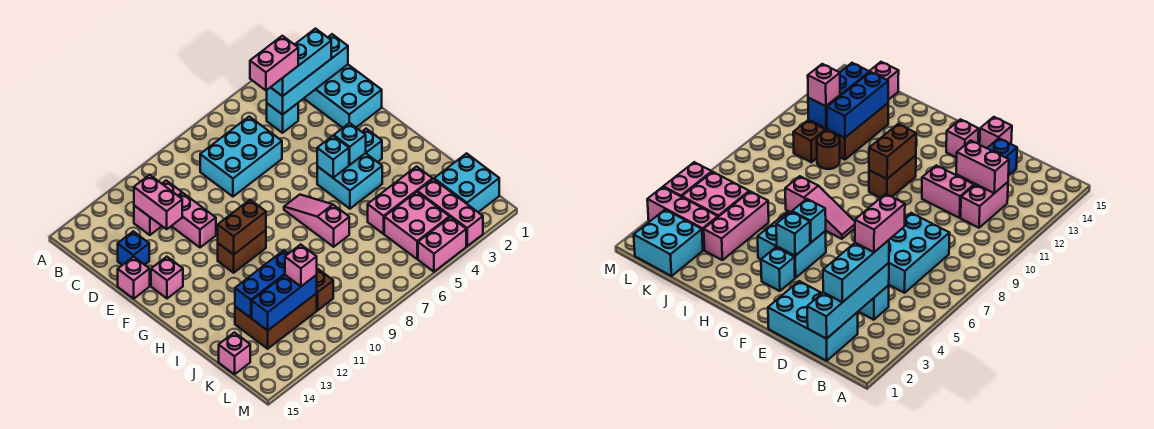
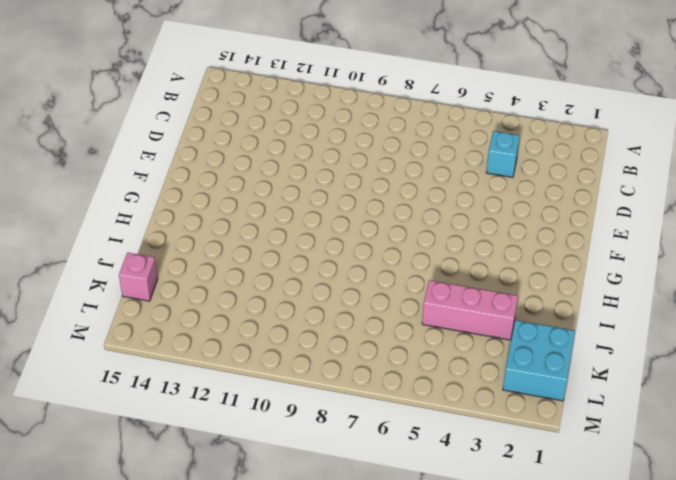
none -> cyan brick C1:E2 level 1
none -> cyan brick C6:D8 level 1
none -> pink brick C11:C12 level 1
none -> pink brick D11:E11 level 1

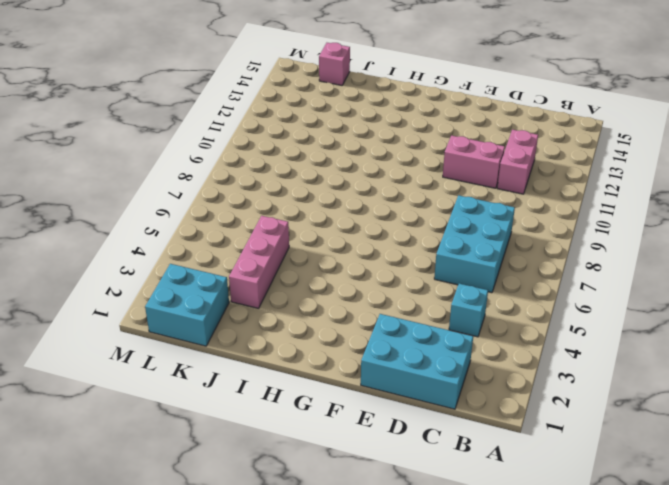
none -> blue brick D14 level 1
none -> pink brick E15 level 1
none -> pink brick F14 level 1
none -> cyan brick G3 level 1

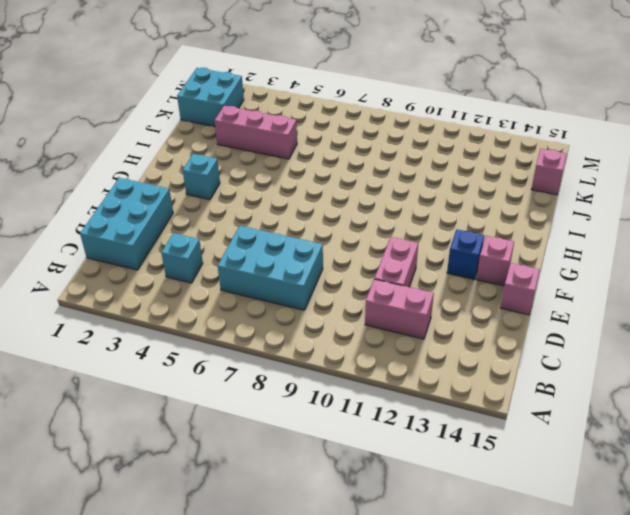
blue brick F13 level 1 -> blue brick D14 level 1
none -> cyan brick G4:H5 level 1
none -> pink slope G7:I7 level 1 top I
none -> brown brick G10:G11 level 1
none -> brown round brick J10 level 1

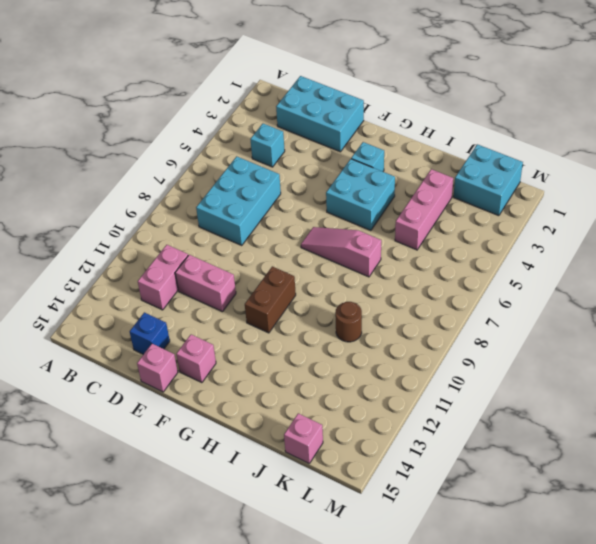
none -> brown brick J11:K13 level 1
none -> pink brick K3:M3 level 1
none -> pink brick K4:L5 level 1
none -> brown brick K10 level 1

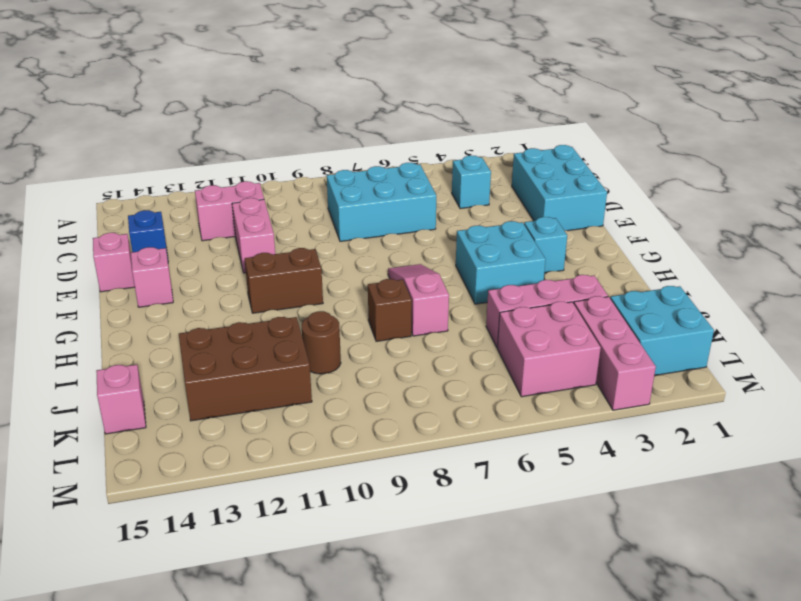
brown brick I8 level 1 -> brown brick K10 level 1
none -> pink brick M4:M5 level 1
none -> cyan brick C1:C4 level 2
none -> pink brick C12:D12 level 2
none -> cyan brick G4 level 2

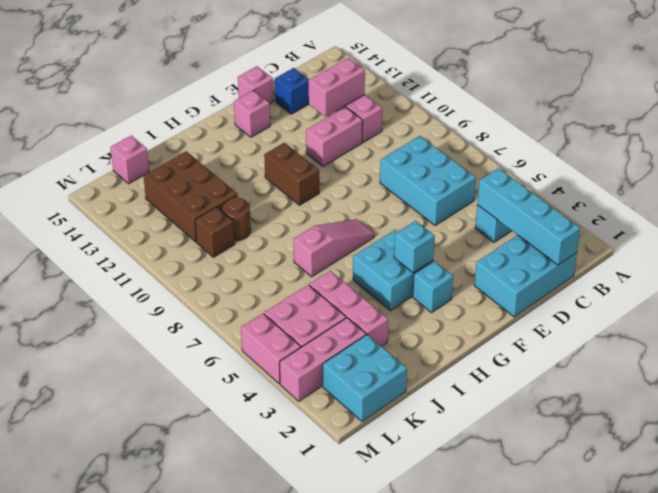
none -> cyan brick G5 level 2
none -> brown brick G10:G11 level 2
none -> blue brick J11:J13 level 2
none -> blue brick K11:K13 level 2

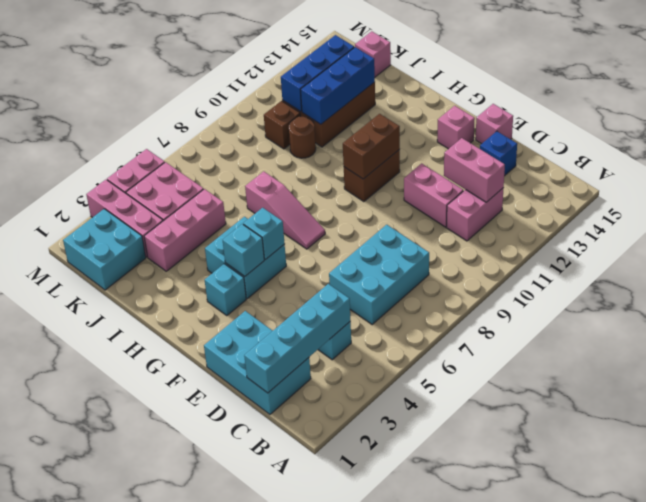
none -> cyan brick C2:C4 level 3
none -> pink brick K11 level 3
none -> pink brick C4:C5 level 4

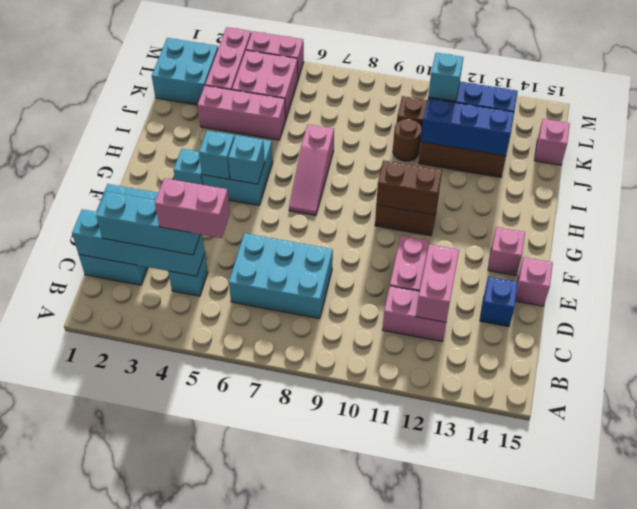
cyan brick K11 level 3 -> pink brick K11 level 3

